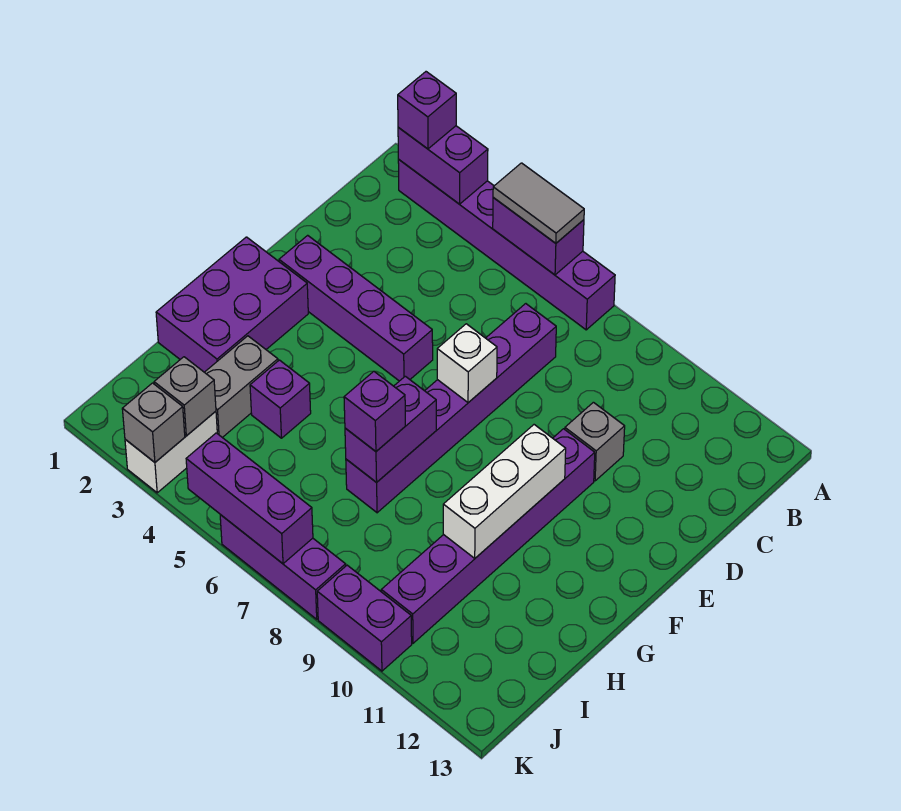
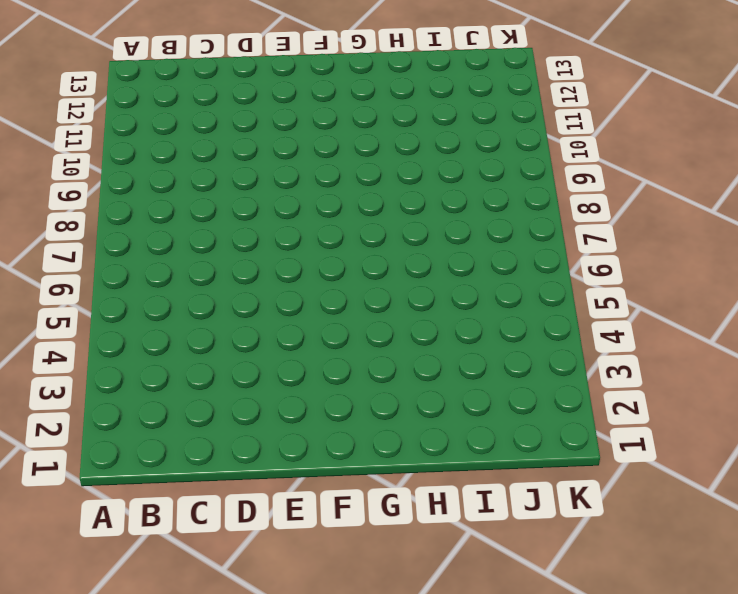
none -> purple brick A2:A7 level 1
none -> purple brick C7:H7 level 1
none -> grey brick D10 level 1

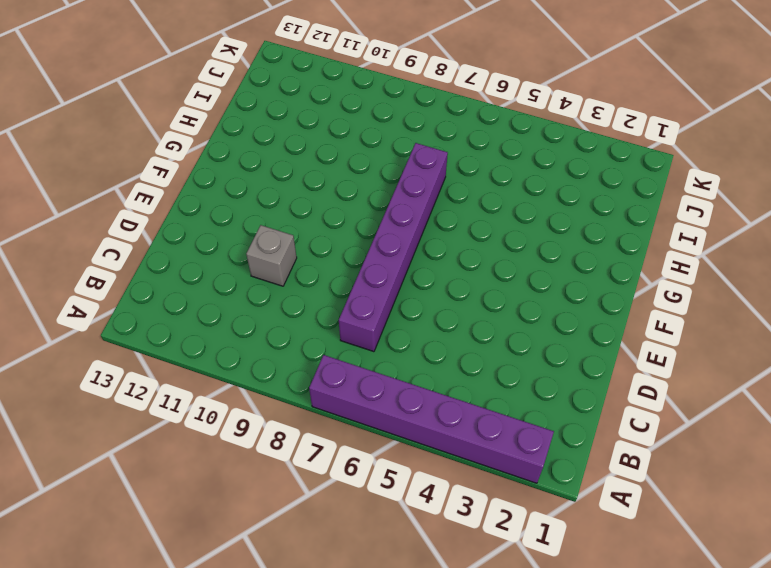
none -> purple brick E2:E5 level 1
none -> purple brick E10:J10 level 1
none -> purple brick F1:H2 level 1

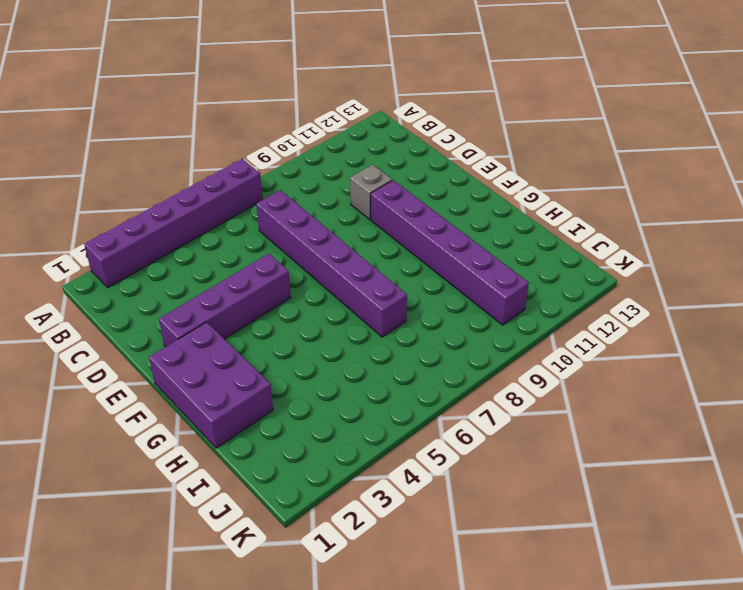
none -> grey brick H3:I3 level 1
none -> purple brick H4 level 1
none -> white brick J3:K3 level 1

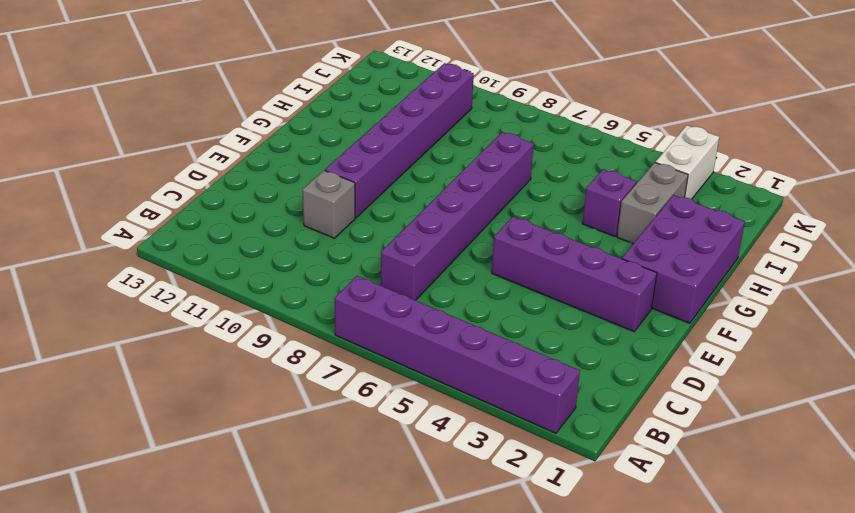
none -> purple brick K6:K8 level 1
none -> purple brick K9:K10 level 1
none -> purple brick A2:A3 level 2

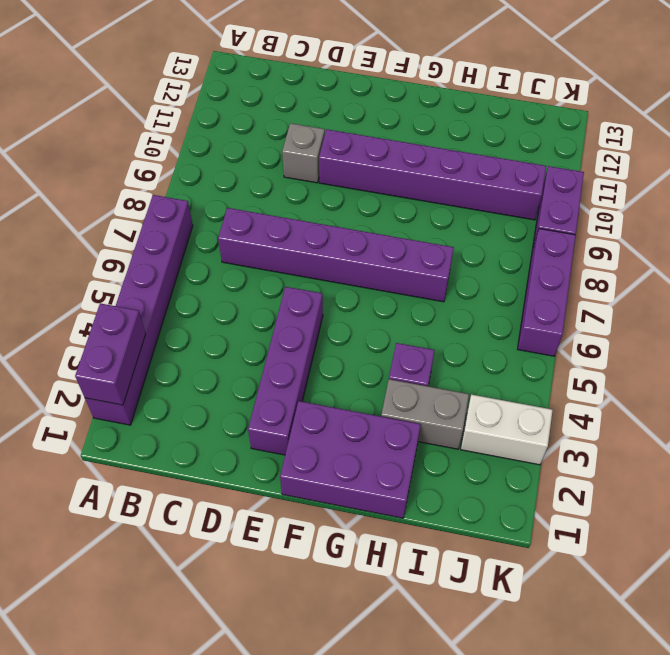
none -> purple brick A5:A6 level 2
none -> white brick E7 level 2
none -> white brick F10:H10 level 2

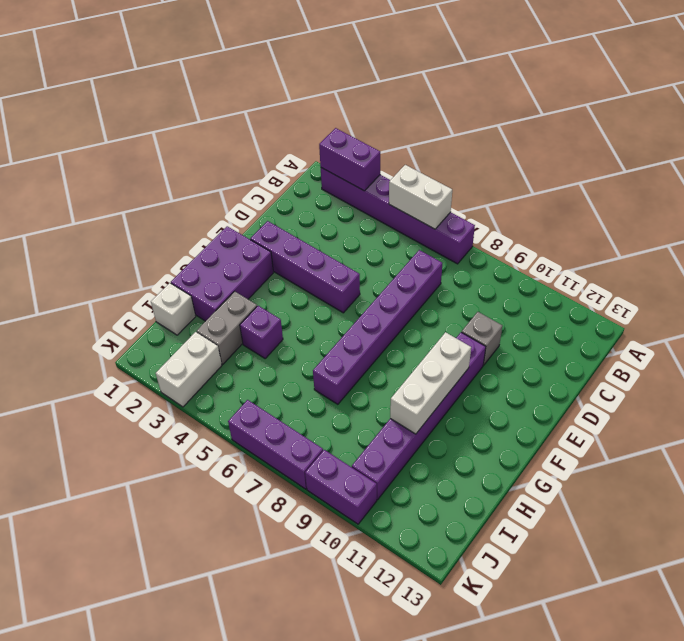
white brick A5:A6 level 2 -> purple brick A5:A6 level 2
white brick I1 level 1 -> white brick E7 level 2
none -> purple brick G7:H7 level 2
none -> grey brick J3 level 2
none -> grey brick K3 level 2

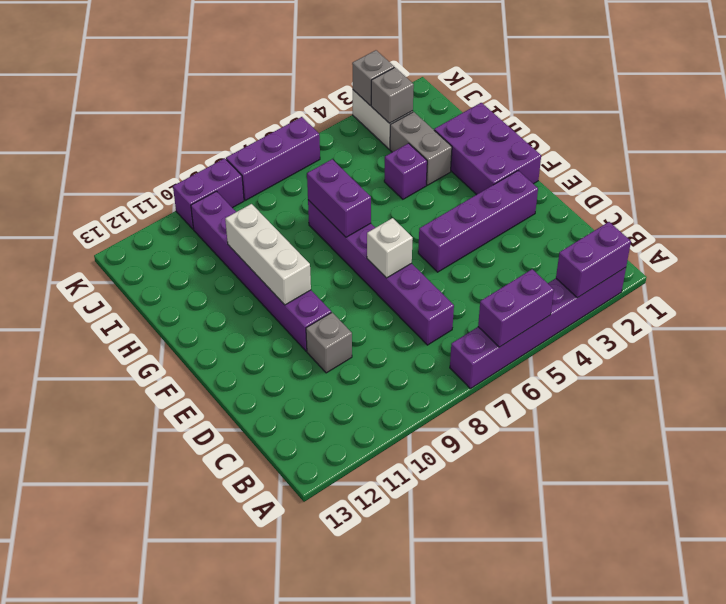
none -> purple brick K5:K7 level 2
none -> purple brick A2 level 3
none -> grey tile A5:A6 level 3

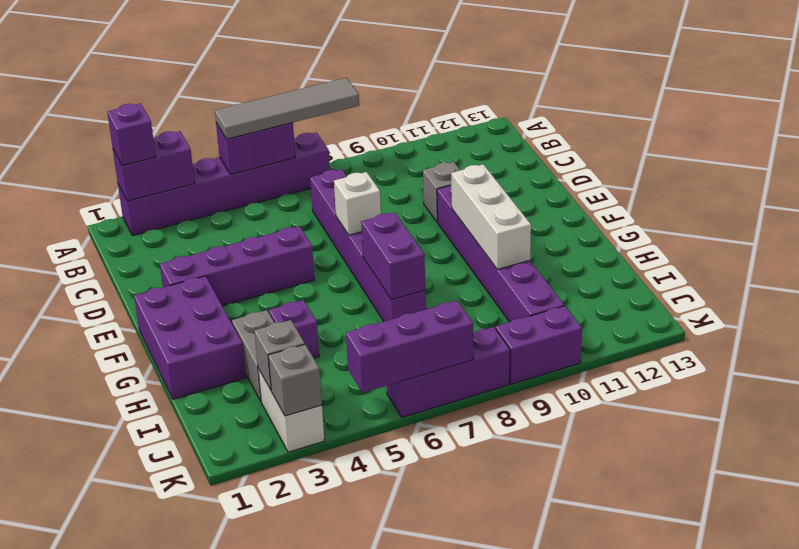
grey tile A5:A8 level 3 -> grey tile A5:A6 level 3
none -> purple brick H7 level 3

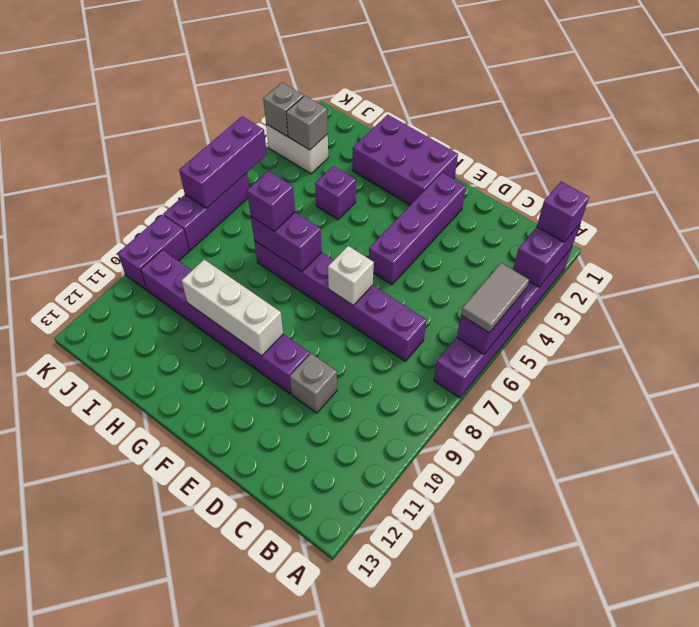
none -> grey brick H3:I3 level 1

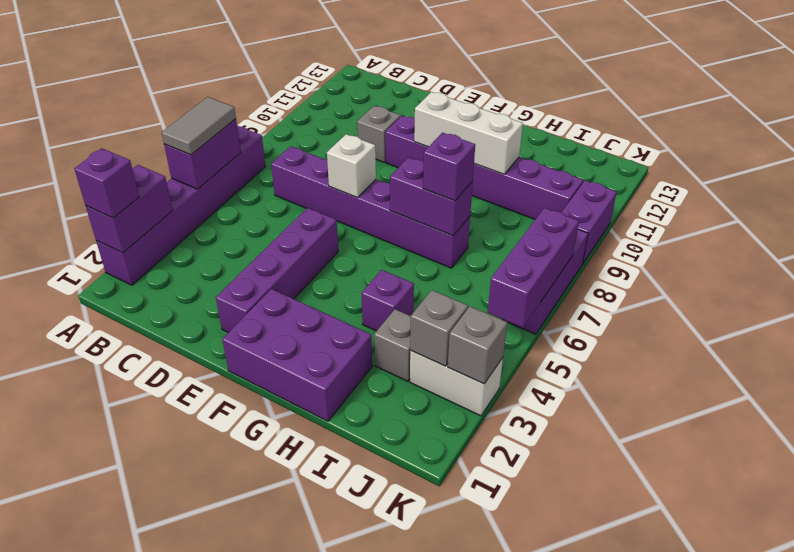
grey brick I3 level 1 -> grey brick H3:I3 level 1

